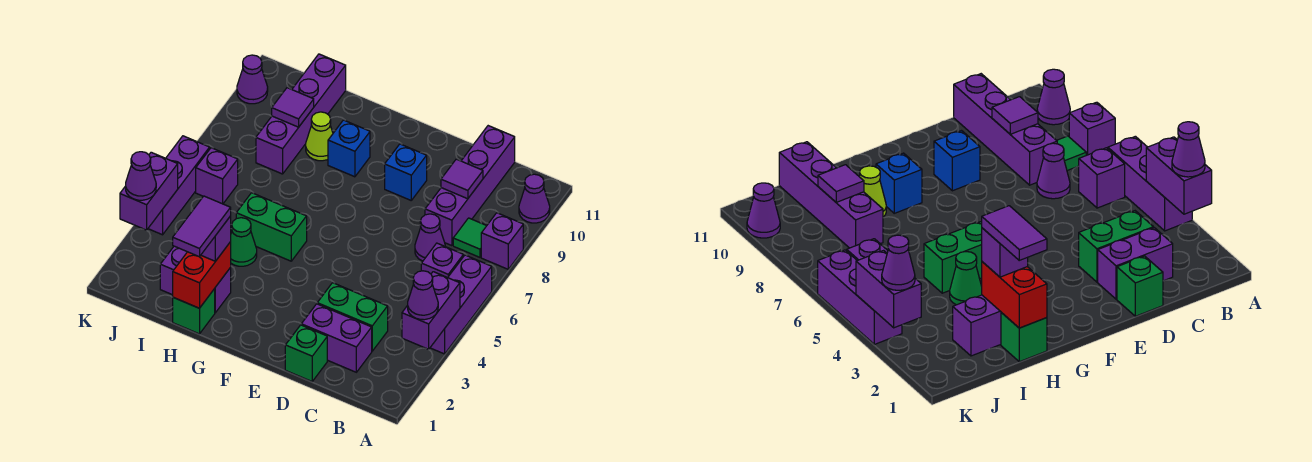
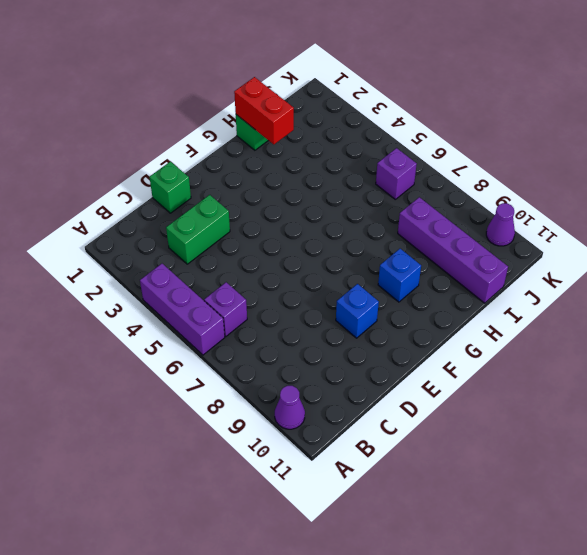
none -> purple brick A8 level 1
none -> green tile B8 level 1
none -> purple brick C2:D2 level 1
none -> purple cone C7 level 1

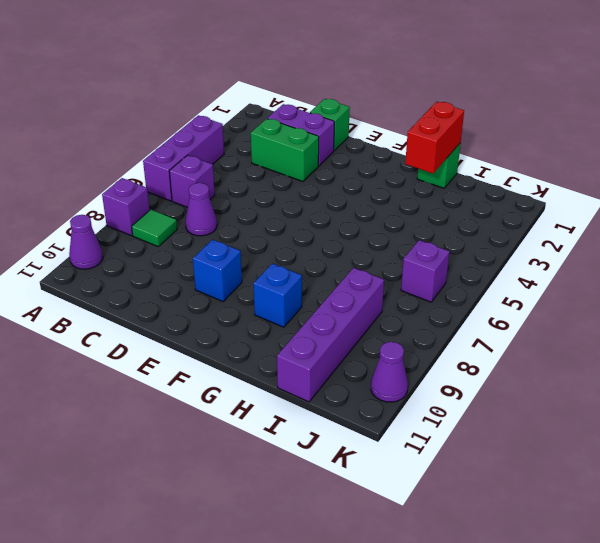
none -> purple brick C8:C11 level 1
none -> green brick G5:H5 level 1
none -> purple brick H2:I2 level 1
none -> green cone H4 level 1

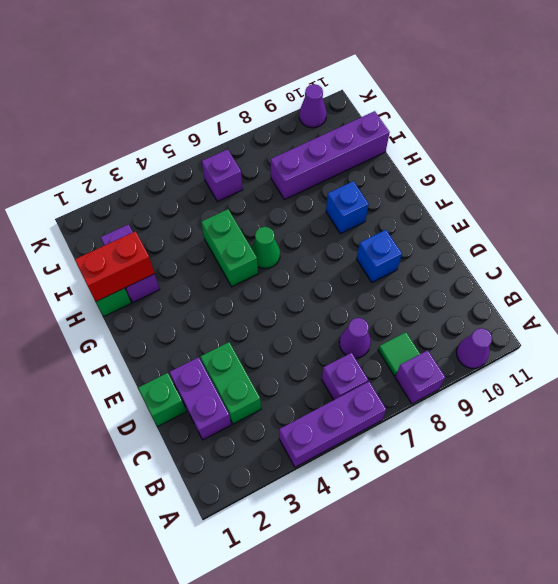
green cone G6 level 1 -> green cone H4 level 1
none -> purple brick C8:C11 level 1
none -> lime cone H9 level 1
none -> purple brick K4:K6 level 1
none -> purple brick A3:A4 level 2

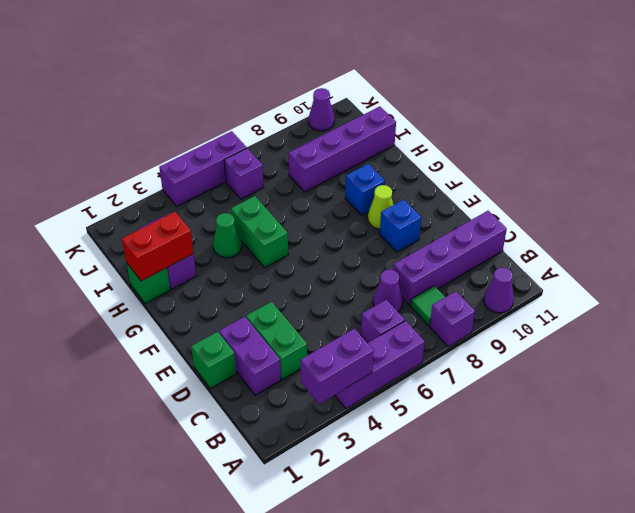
lime cone F9 level 1 -> lime cone H9 level 1
none -> purple tile C9 level 2
none -> purple tile I9 level 2
none -> purple brick K3:K4 level 2
none -> purple cone A3 level 3

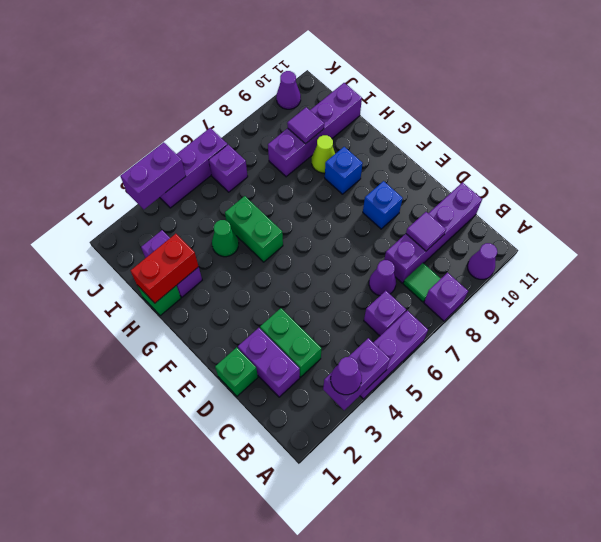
none -> purple brick H2 level 3
none -> purple cone K3 level 3
none -> purple tile H1:H2 level 4

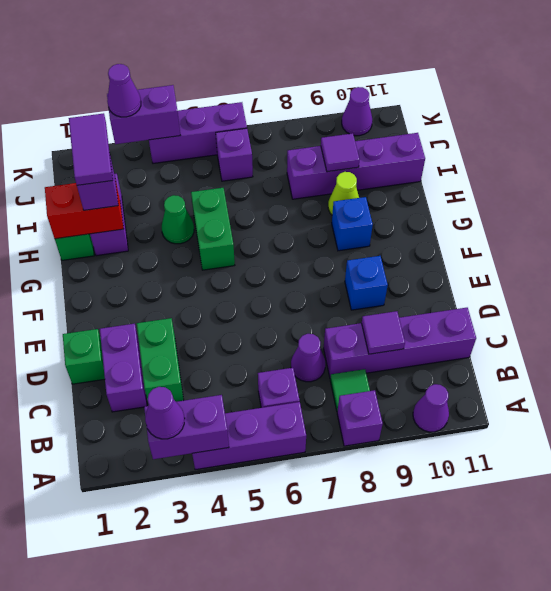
purple tile H2:I2 level 4 -> purple tile H1:H2 level 4

